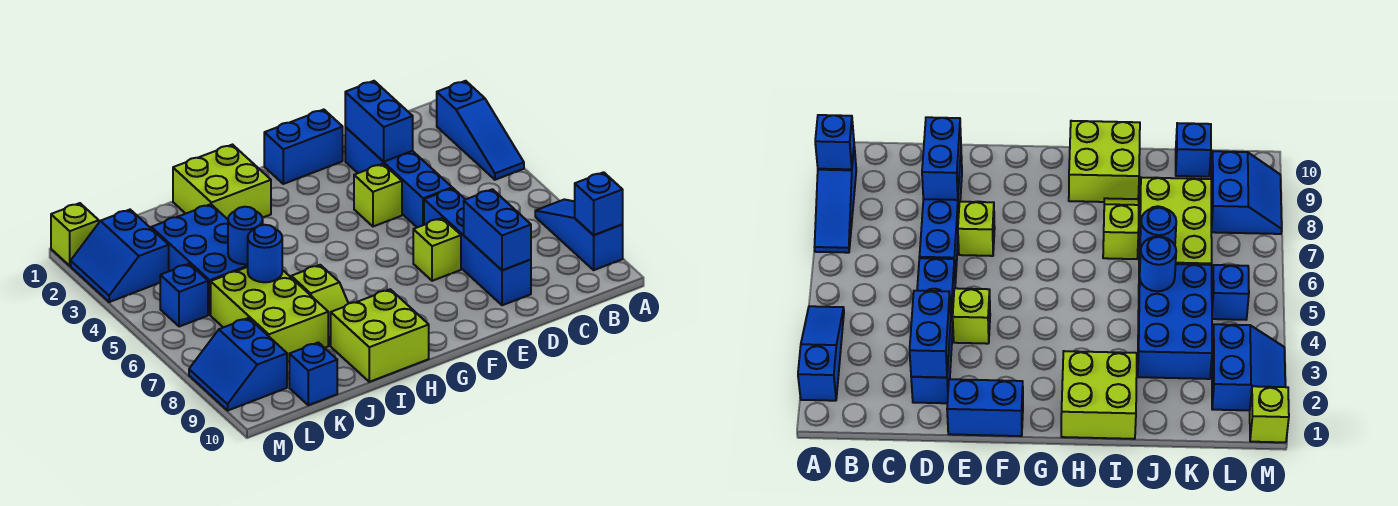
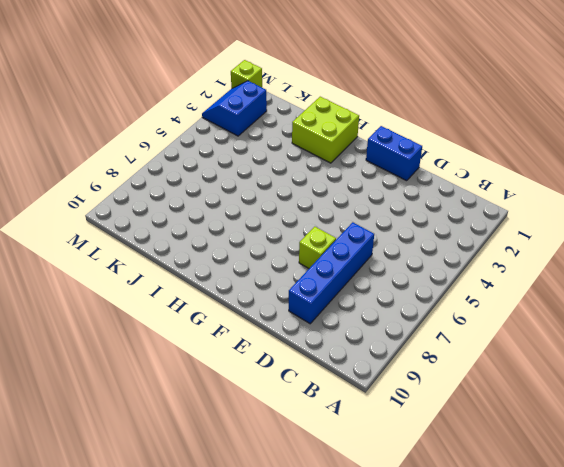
none -> blue slope A2:A4 level 1 top 2
none -> blue slope A7:A9 level 1 top 9
none -> blue brick D2:D5 level 1

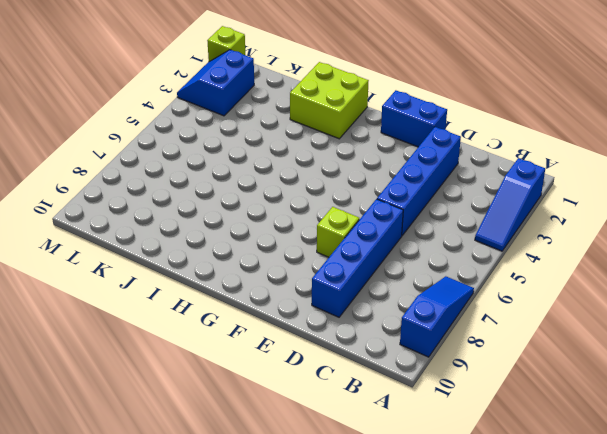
none -> lime brick E4 level 1
none -> lime brick H9:I10 level 1
none -> lime slope I7:I8 level 1 top 7

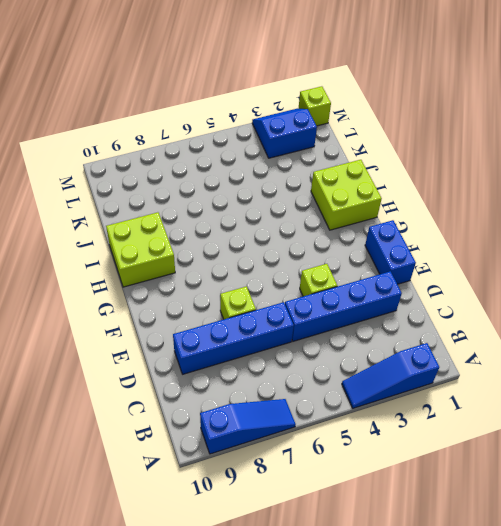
none -> lime slope I7:I8 level 1 top 7
none -> blue brick J3:K5 level 1
none -> lime brick J6:K8 level 1

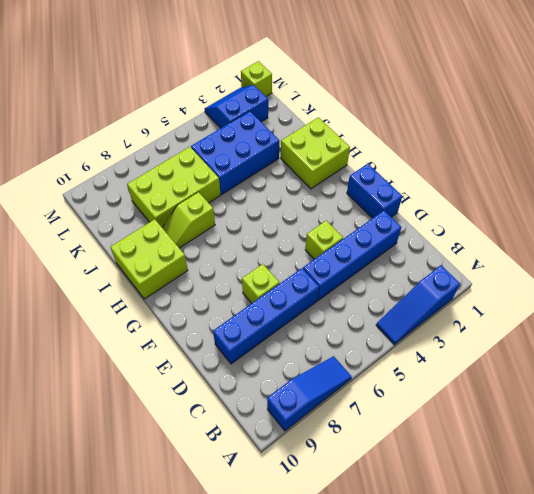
none -> blue brick K10 level 1
none -> blue brick L5 level 1
none -> blue slope L8:M9 level 1 top L

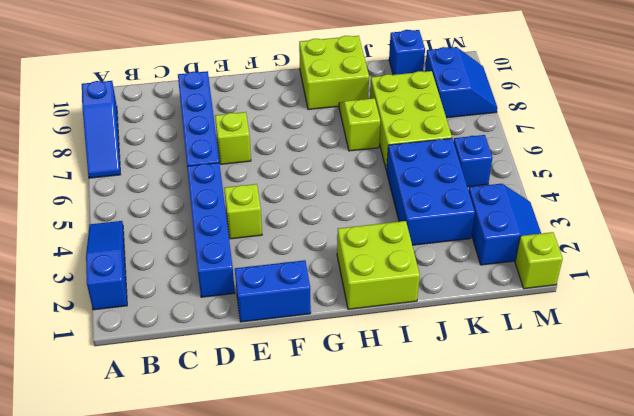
none -> blue brick A9 level 2
none -> blue brick D2:D3 level 2
none -> blue brick D8:D9 level 2

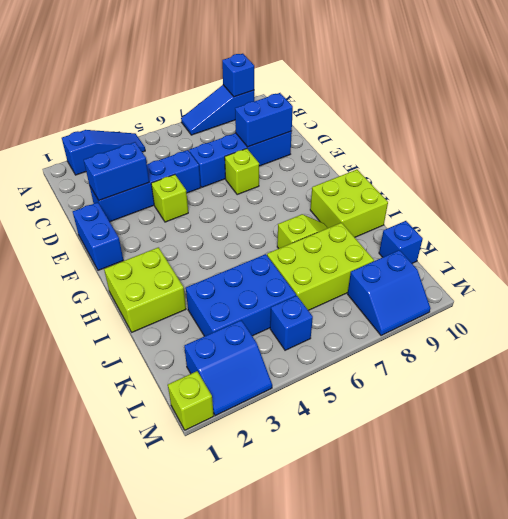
none -> blue round brick J5 level 2
none -> blue round brick J6 level 2

